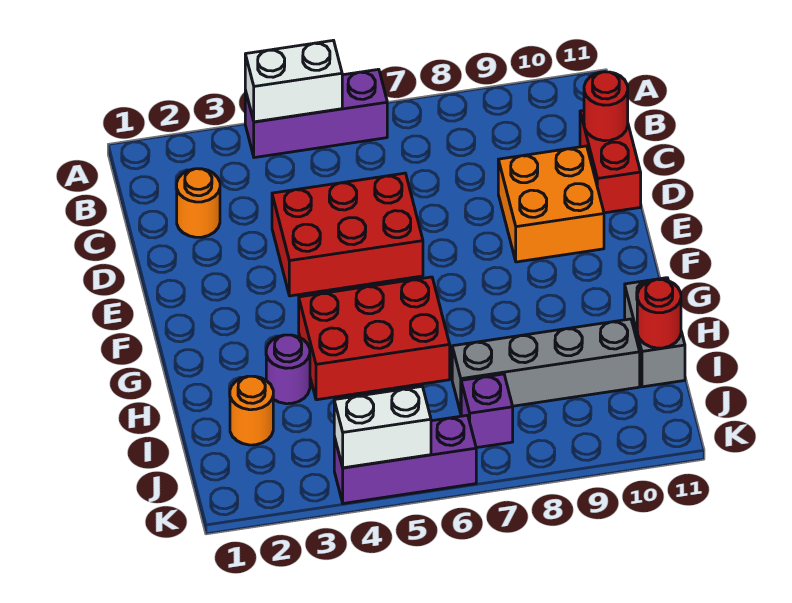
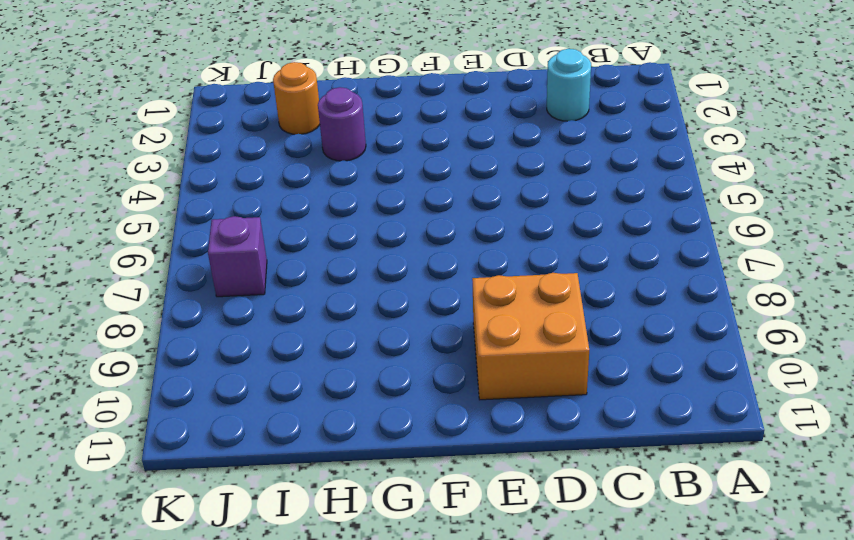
cyan round brick C2 level 1 -> orange round brick C2 level 1
none -> purple brick A4:A6 level 1
none -> red brick C11:D11 level 1
none -> red brick D4:E6 level 1

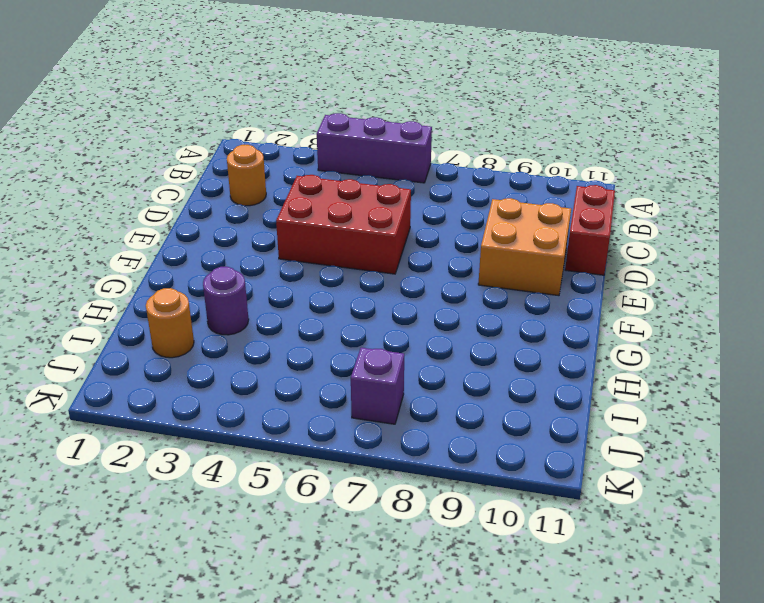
none -> red brick G4:H6 level 1
none -> grey brick H11:I11 level 1
none -> grey brick I7:I10 level 1

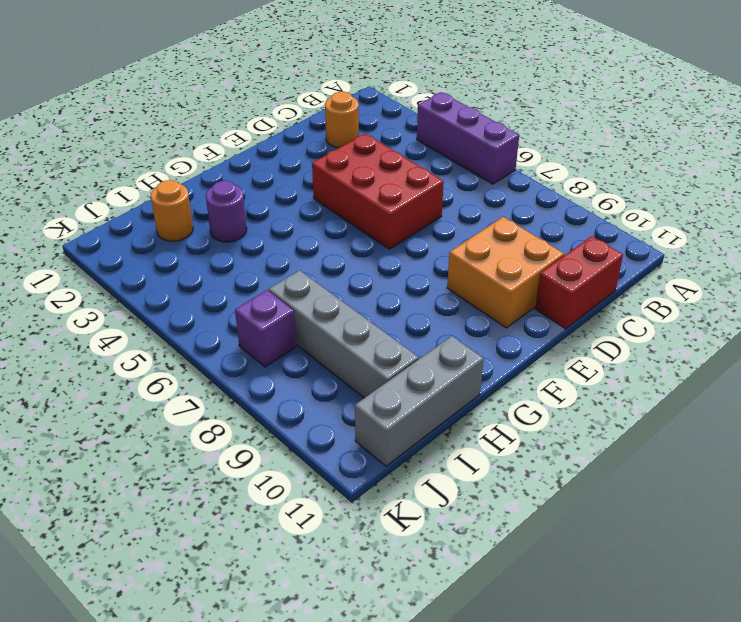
grey brick H11:J11 level 1 -> grey brick H11:I11 level 1
none -> red brick G4:H6 level 1
none -> purple brick K4:K6 level 1
none -> white brick A4:A5 level 2

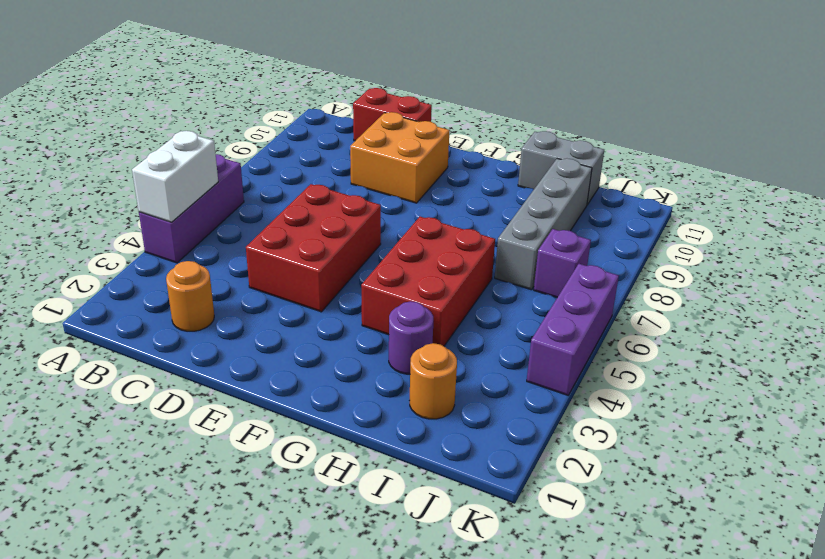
none -> red round brick C11 level 2
none -> red round brick I11 level 2
none -> white brick K4:K5 level 2

